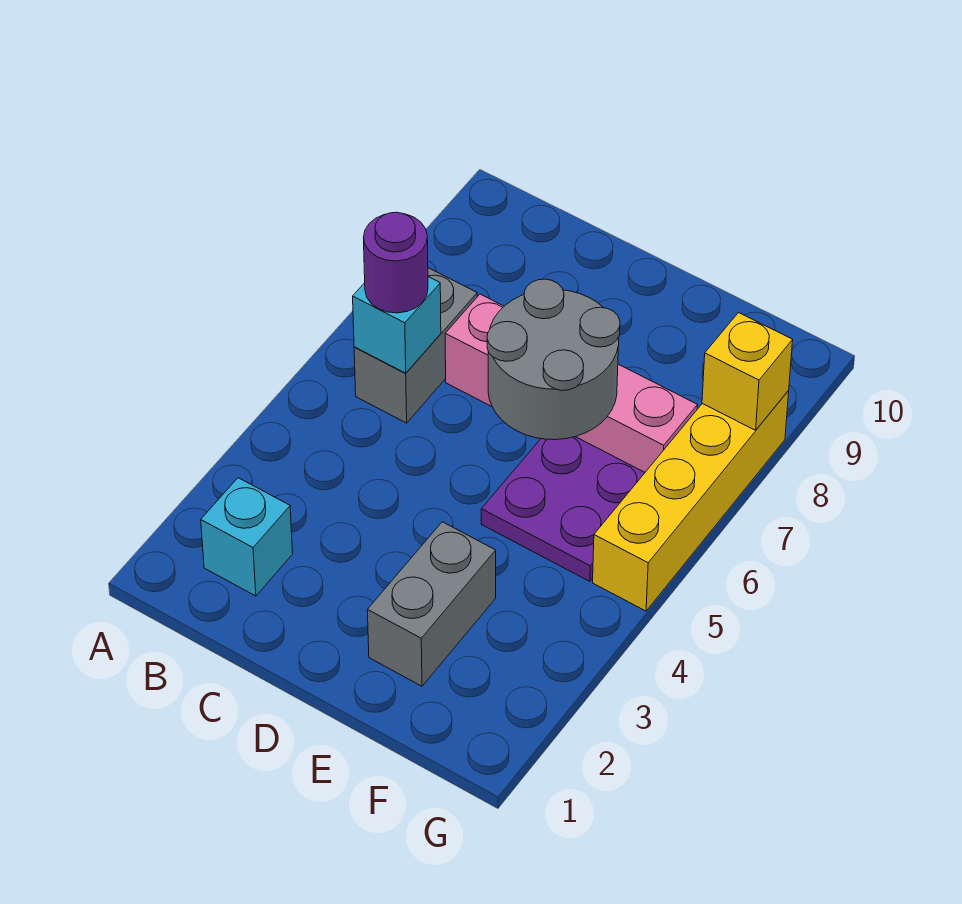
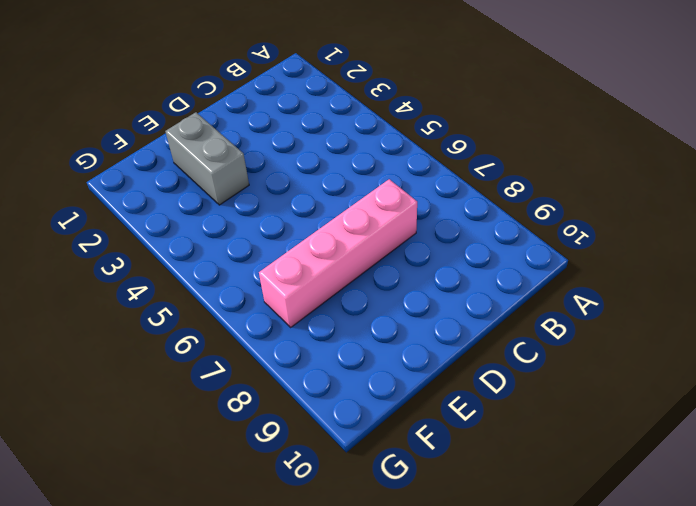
none -> cyan brick B2 level 1
none -> grey brick B6:B7 level 1

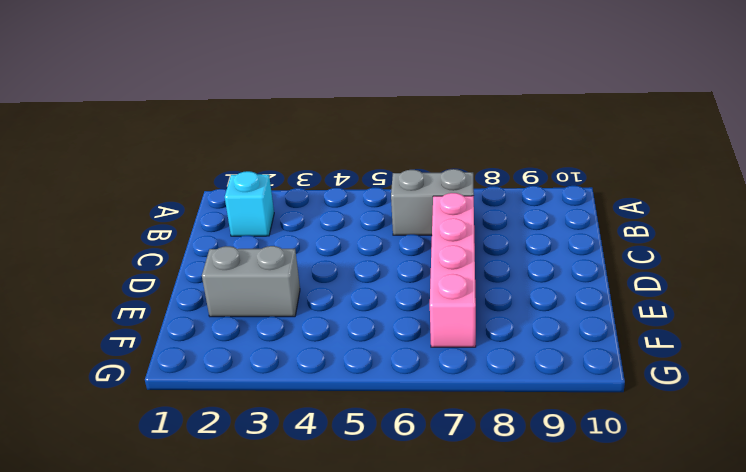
none -> purple plate E5:F6 level 1
none -> yellow brick G5:G8 level 1

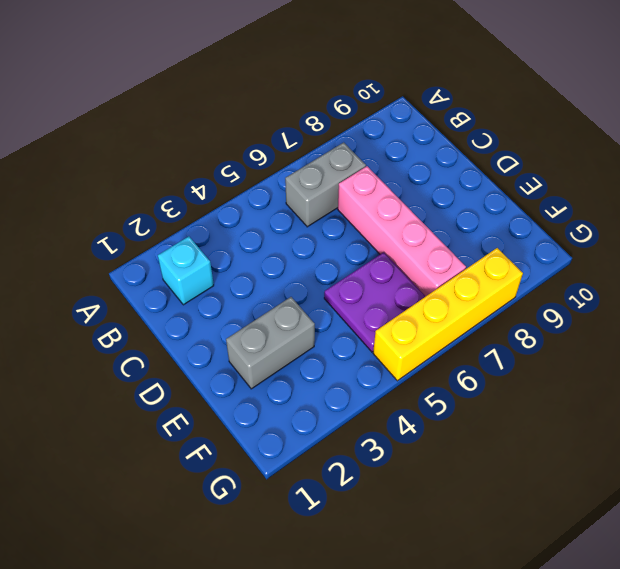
none -> cyan brick B6 level 2
none -> grey round brick D6:E7 level 2

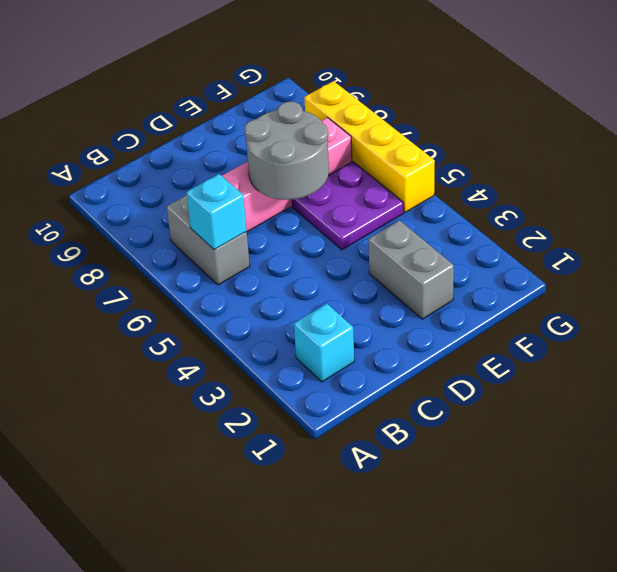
none -> yellow brick G8 level 2
none -> purple round brick B6 level 3

